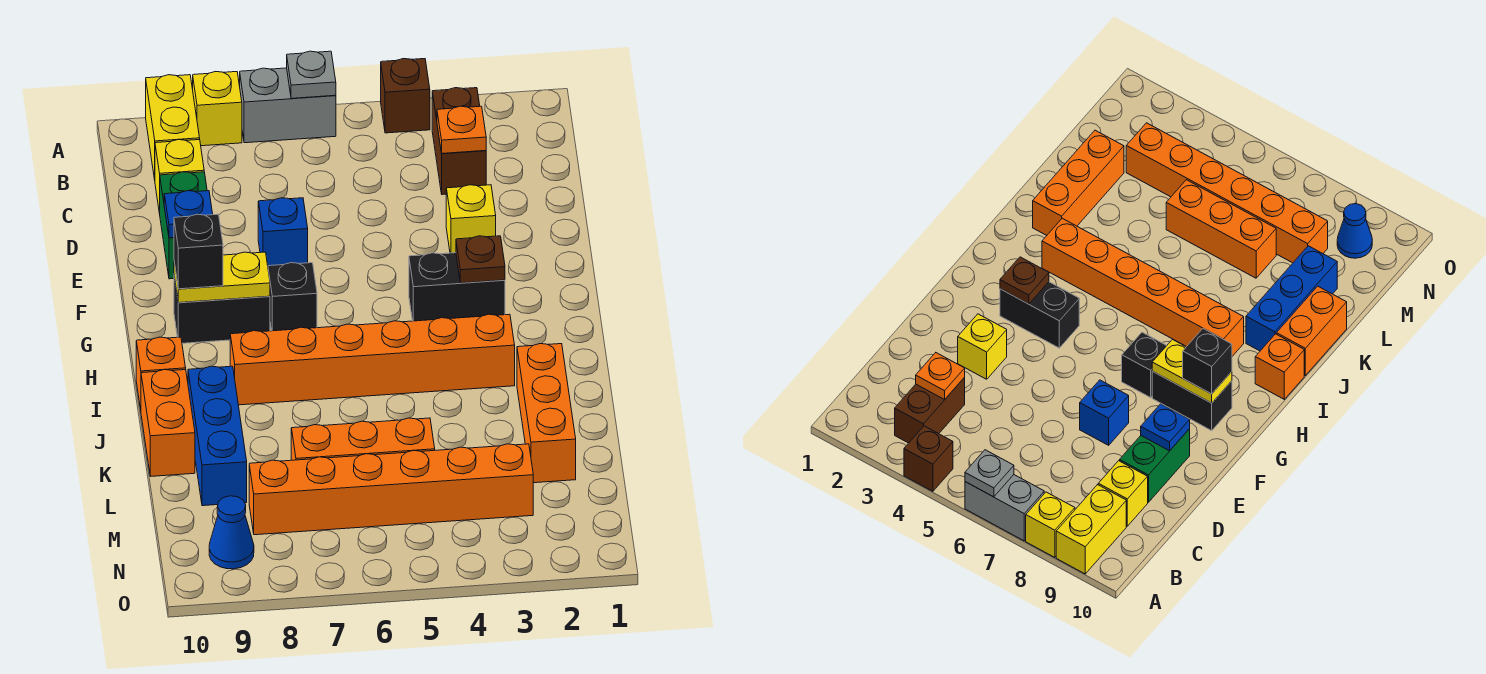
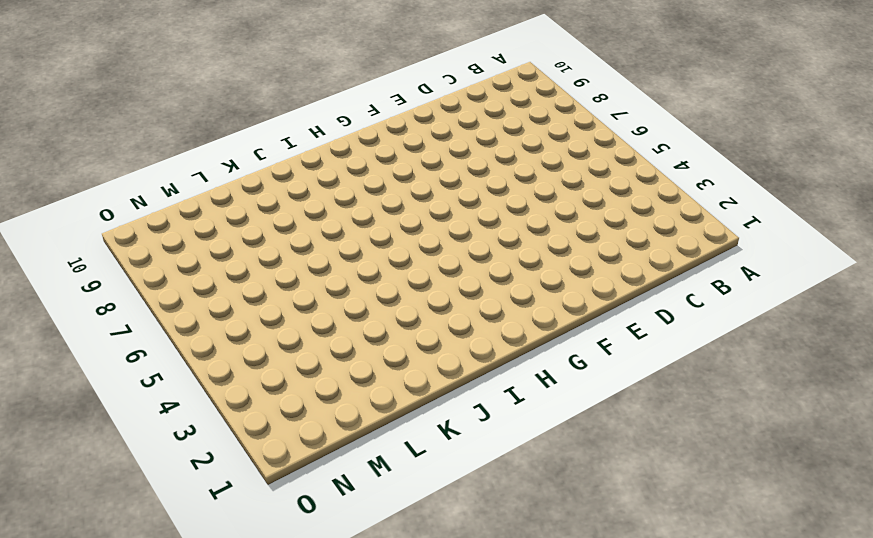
none -> brown brick A4 level 1
none -> grey brick A6:A7 level 1
none -> yellow brick A8 level 1

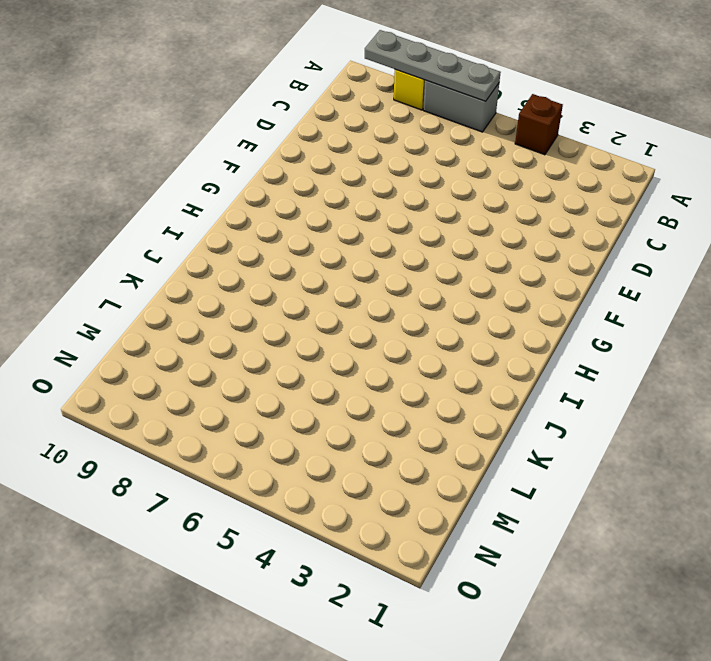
grey plate A6:A9 level 2 -> grey plate A6 level 2
none -> yellow brick A9:B9 level 1
none -> brown brick B3:C3 level 1
none -> yellow brick C9 level 1

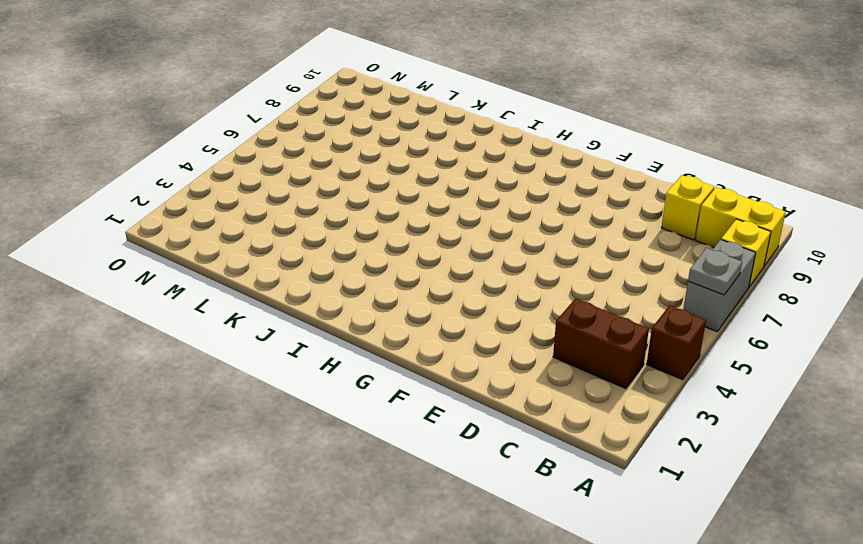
none -> green brick D9:E9 level 1
none -> yellow brick E3 level 1
none -> blue brick E7 level 1

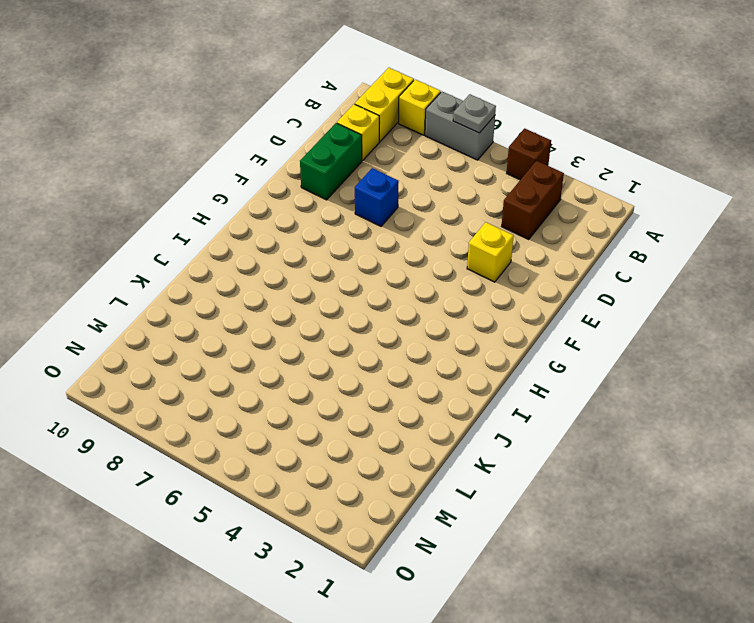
none -> black brick G3:G4 level 1
none -> black brick G7 level 1
none -> black brick G8:G9 level 1

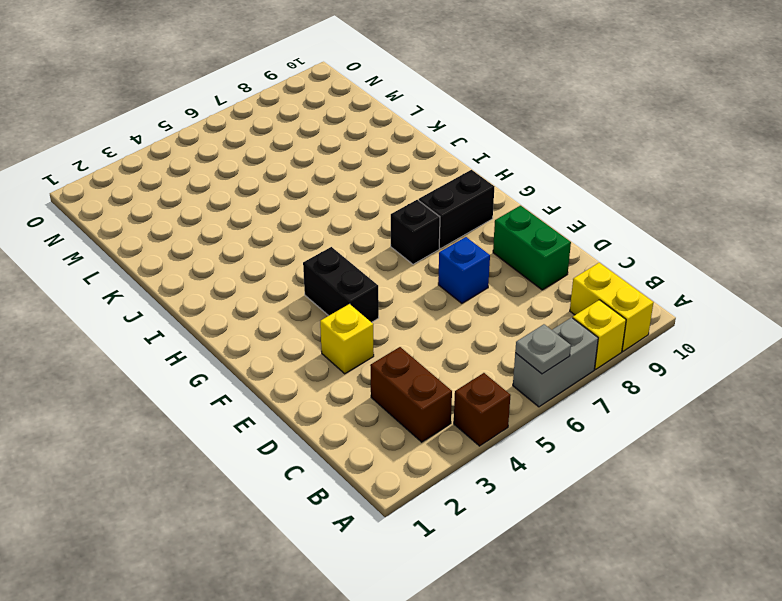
black brick F4:G4 level 1 -> black brick G3:G4 level 1
none -> yellow brick C9 level 1
none -> orange brick I3:I8 level 1
none -> orange brick I10 level 1

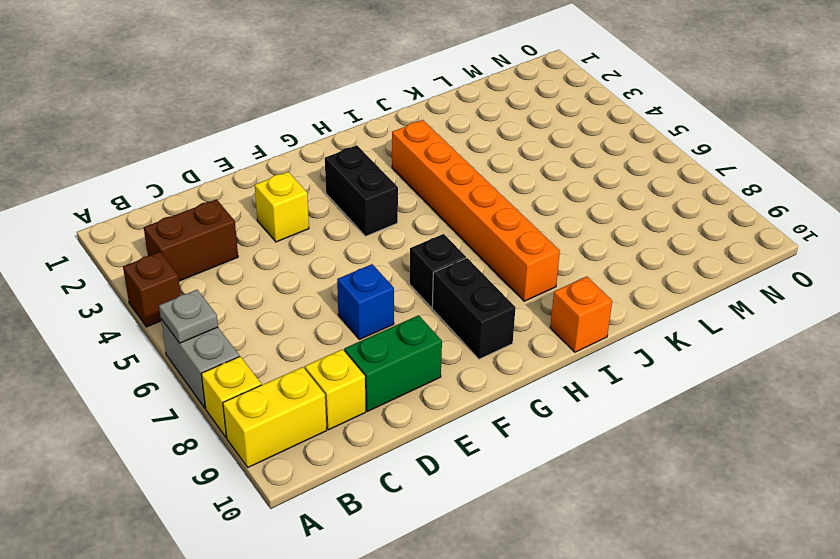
none -> orange brick J2:L2 level 1
none -> blue brick J9:L9 level 1
none -> orange brick J10:K10 level 1

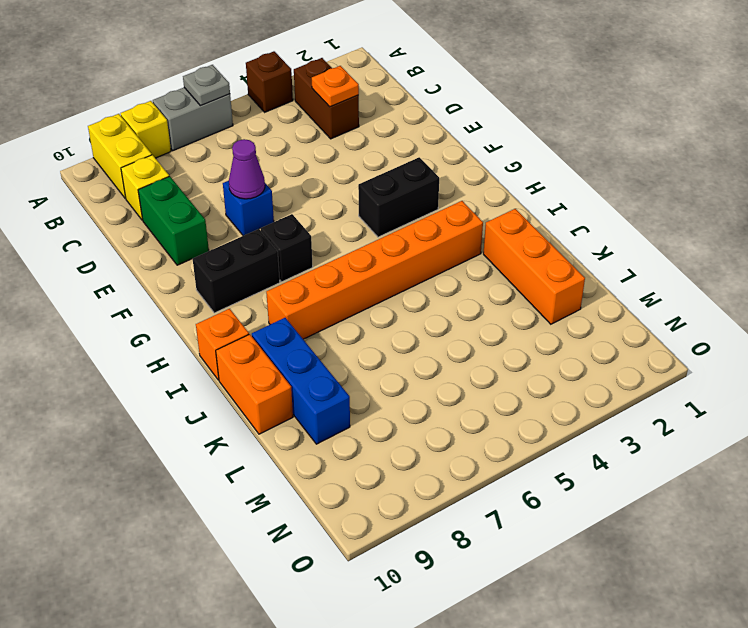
purple cone E7 level 2 -> none
none -> yellow brick E3 level 1
none -> orange brick L5:L7 level 1
none -> orange brick M3:M8 level 1

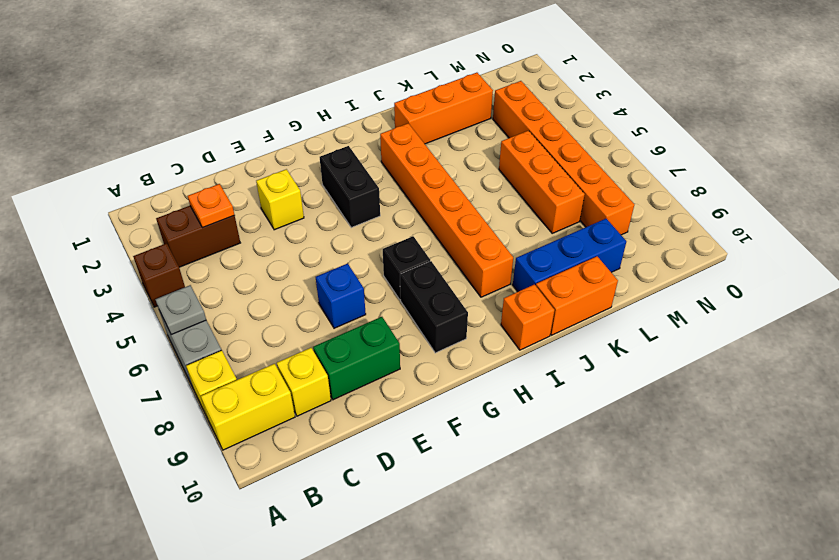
none -> blue cone N9 level 1
none -> blue plate E9 level 2
none -> brown plate G3 level 2

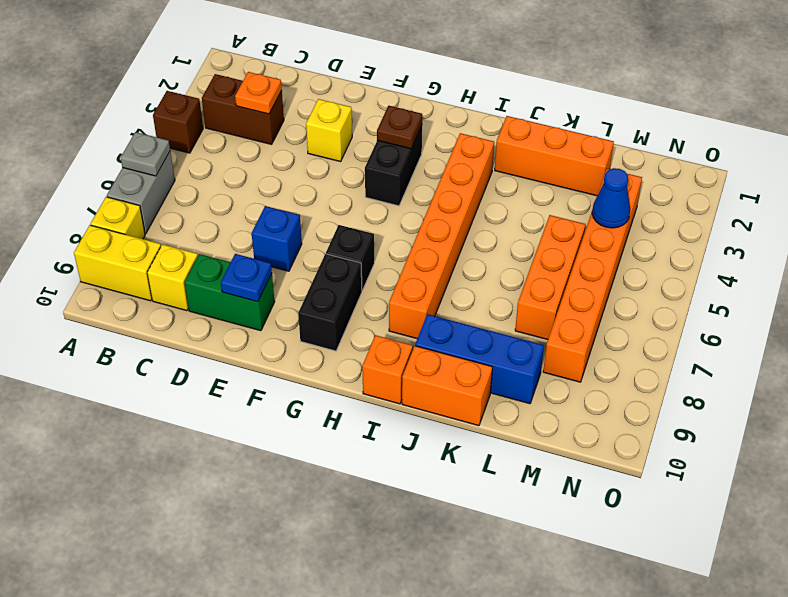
blue cone M4 level 2 -> blue cone N9 level 1
none -> yellow plate G8:G9 level 2
none -> black brick G9 level 3

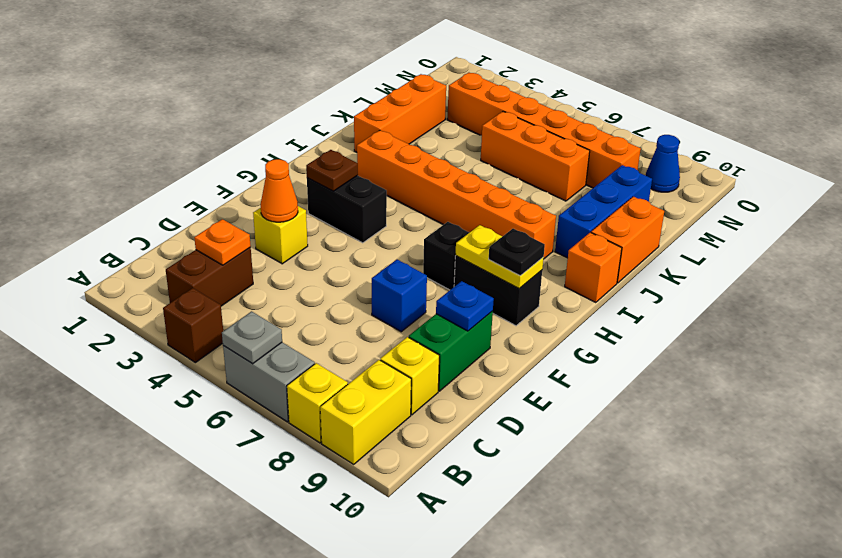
orange cone E3 level 2 -> none
black plate G9 level 3 -> black brick G9 level 3

